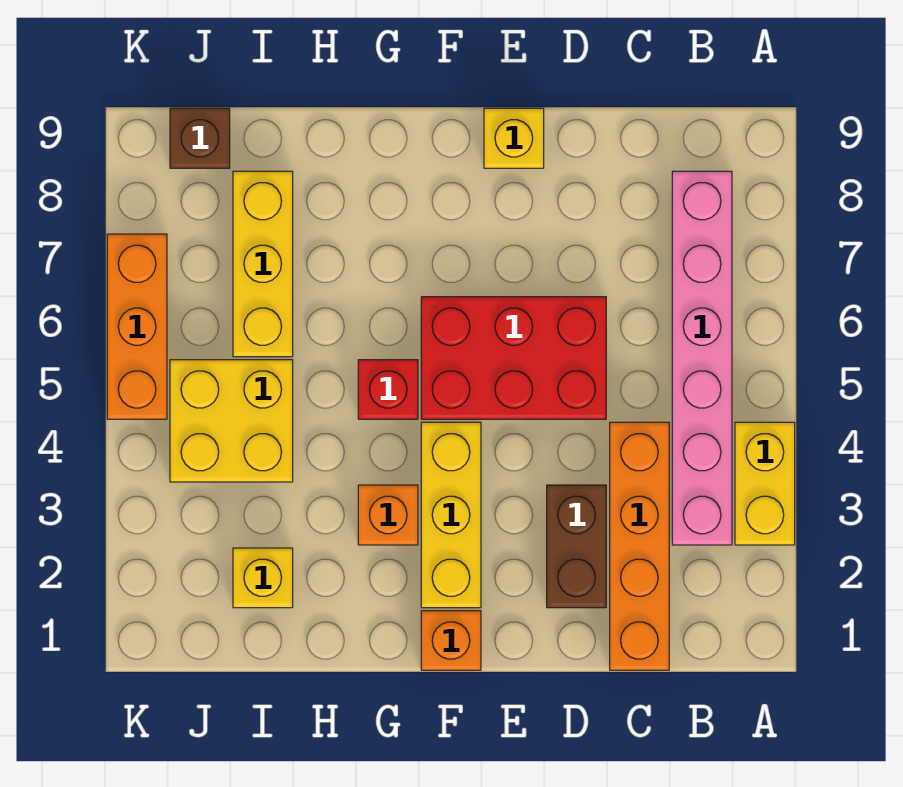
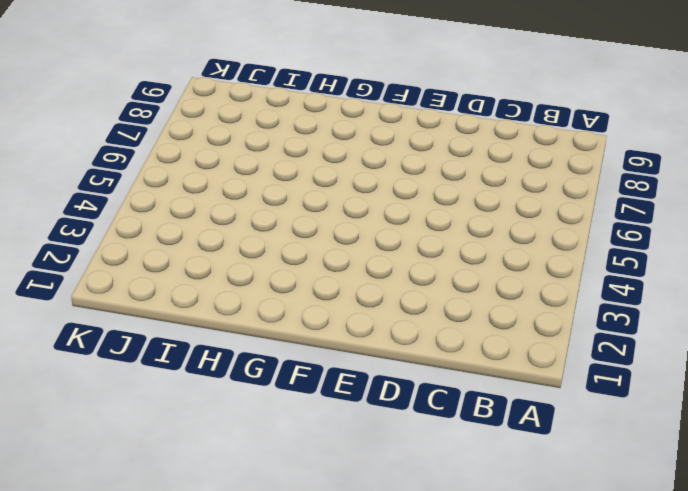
none -> yellow brick A3:A4 level 1
none -> pink brick B3:B8 level 1
none -> orange brick C1:C4 level 1

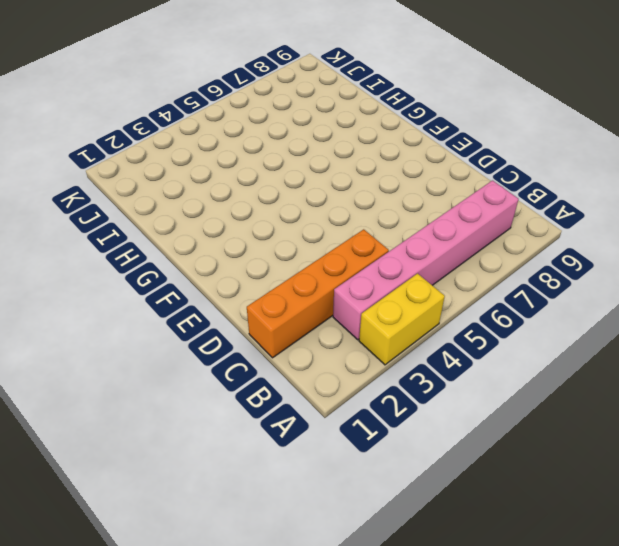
none -> brown brick D2:D3 level 1
none -> red brick D5:F6 level 1
none -> yellow brick E9 level 1

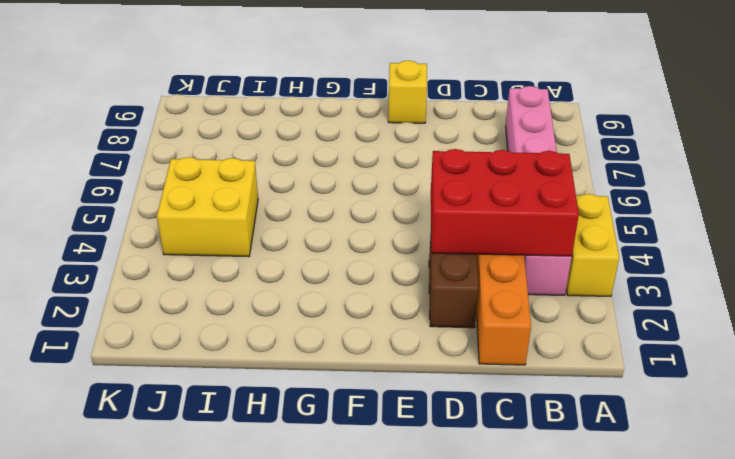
red brick B3:D4 level 2 -> red brick D5:F6 level 1
none -> orange brick F1 level 1
none -> yellow brick F2:F4 level 1
none -> orange brick G3 level 1

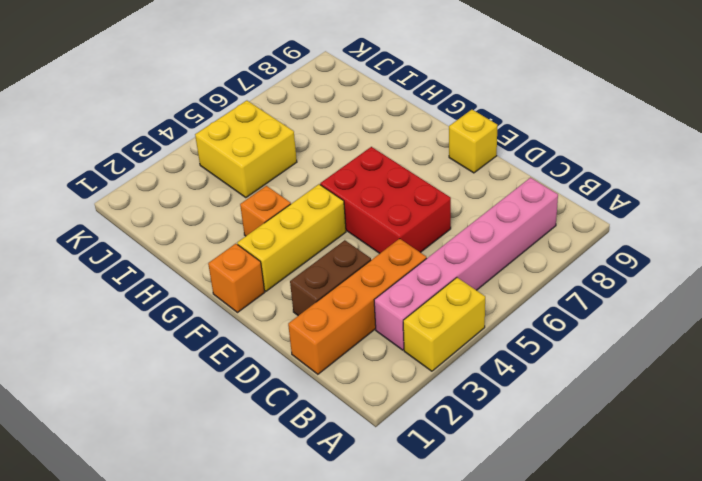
none -> red brick G5 level 1
none -> yellow brick I2 level 1
none -> yellow brick I6:I8 level 1

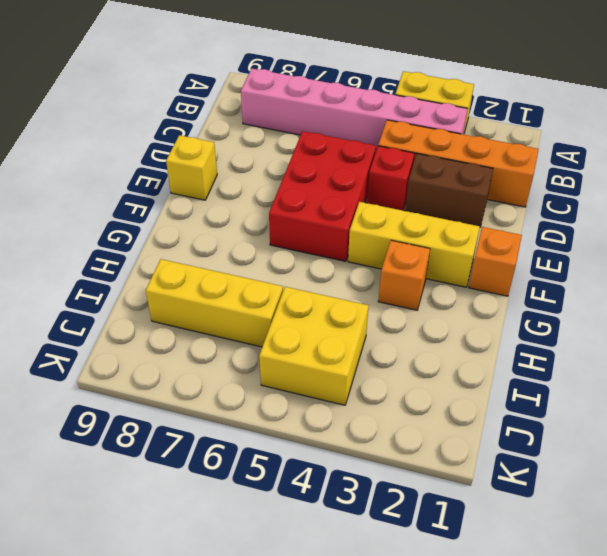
red brick D4 level 1 -> red brick G5 level 1
none -> yellow brick I2 level 1
none -> brown brick J9 level 1
none -> orange brick K5:K7 level 1

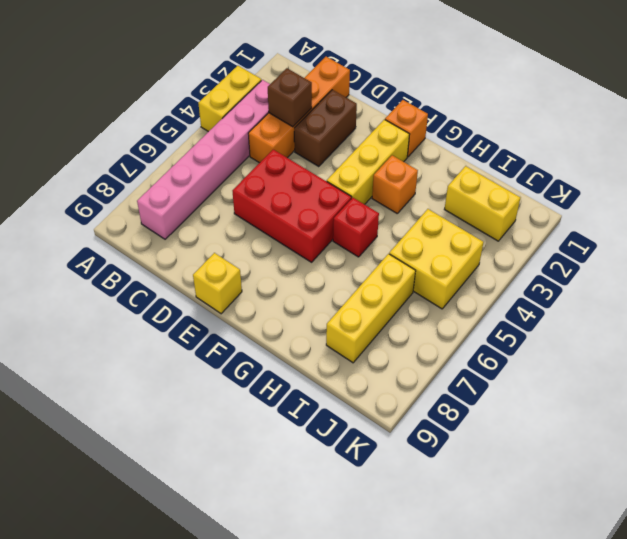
brown brick C3 level 2 -> brown brick J9 level 1
yellow brick I2:J2 level 1 -> yellow brick I2 level 1
none -> orange brick K5:K7 level 1

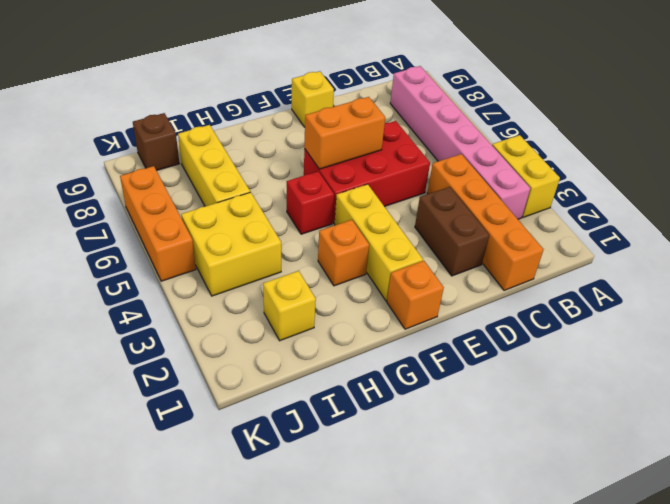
orange brick E6:F6 level 2 -> none

